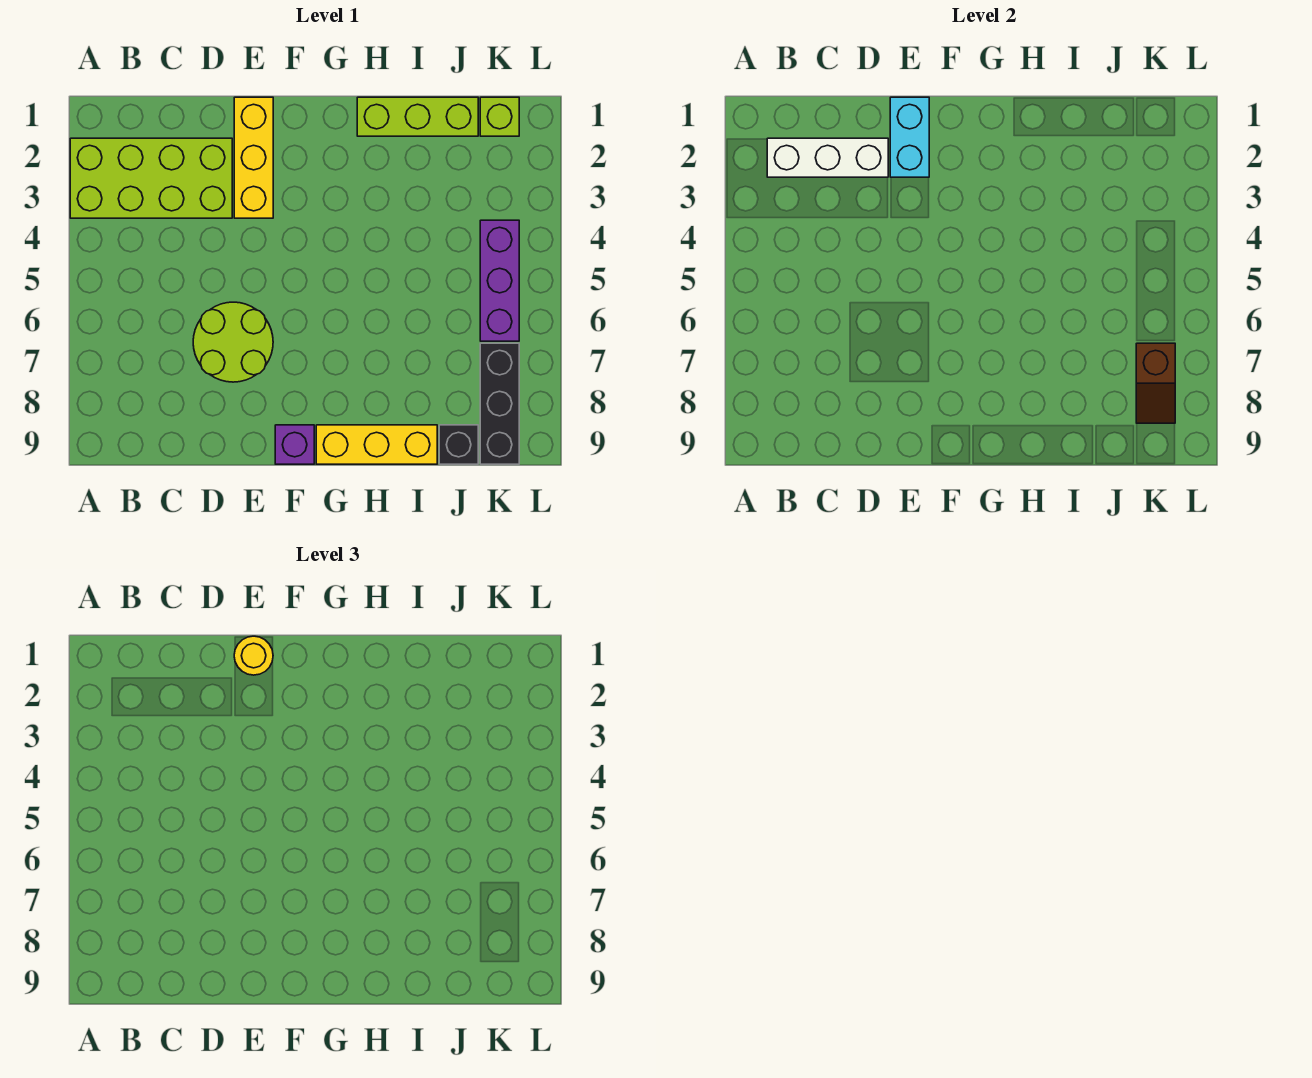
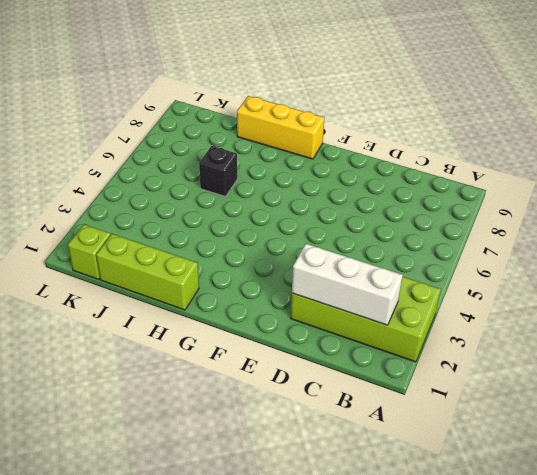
black brick I6 level 1 -> black brick J9 level 1
none -> lime round brick D6:E7 level 1
none -> yellow brick E1:E3 level 1
none -> purple brick F9 level 1

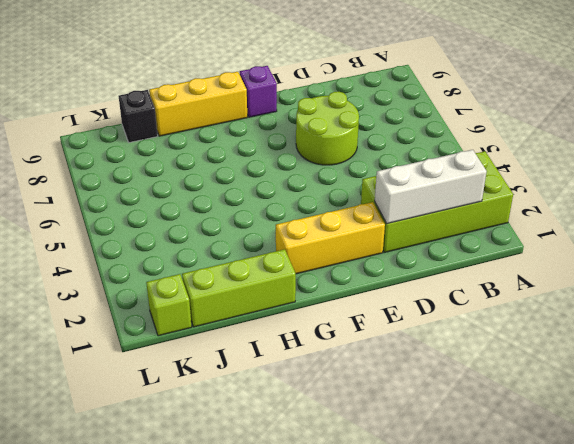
yellow brick E2:G2 level 1 -> yellow brick E1:E3 level 1
none -> purple brick K4:K6 level 1
none -> black brick K7:K9 level 1
none -> cyan brick E1:E2 level 2

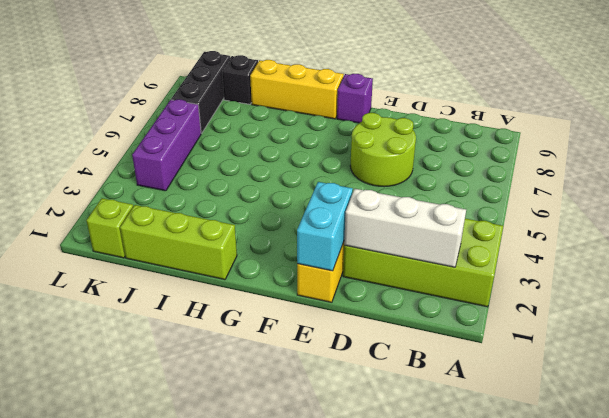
none -> brown slope K7:K8 level 2 top 7
none -> yellow round brick E1 level 3

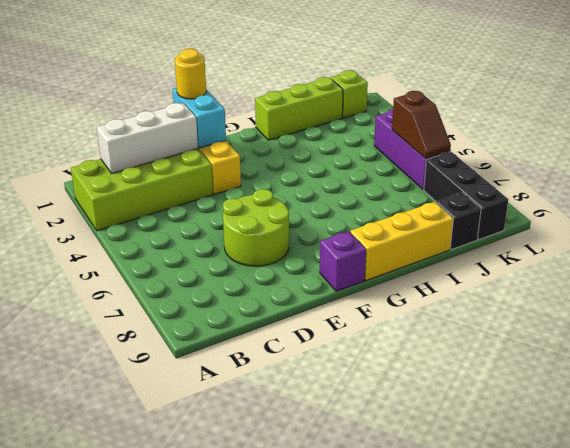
brown slope K5:K6 level 2 top 5 -> brown slope K7:K8 level 2 top 7

